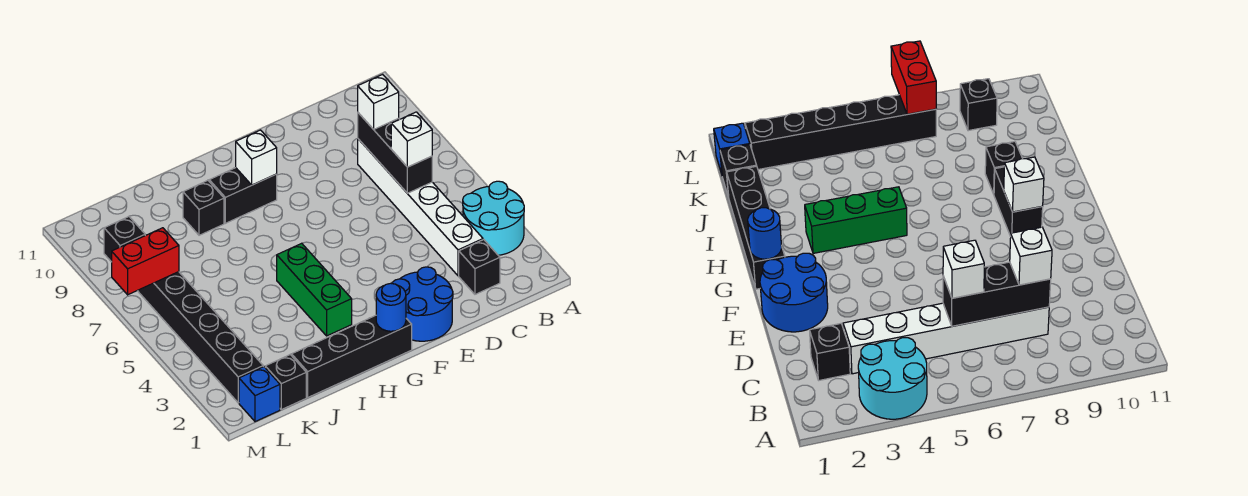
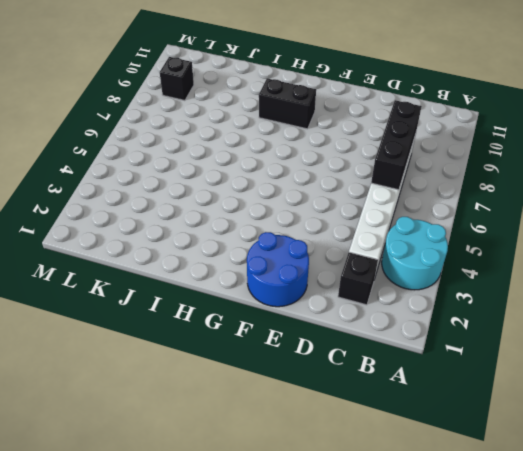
none -> black brick G1:J1 level 1
none -> green brick H3:H5 level 1
none -> black brick I9 level 1

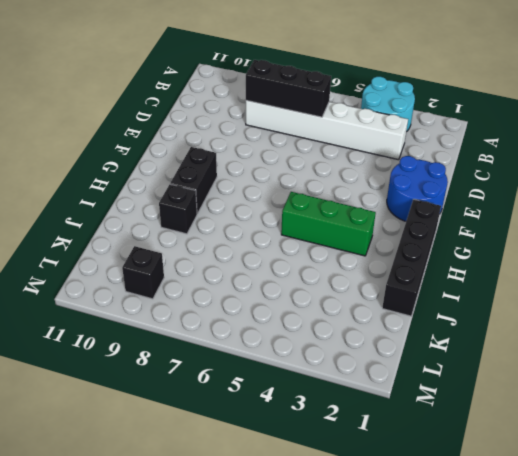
none -> black brick C2 level 1
none -> black brick K1 level 1
none -> blue brick L1 level 1

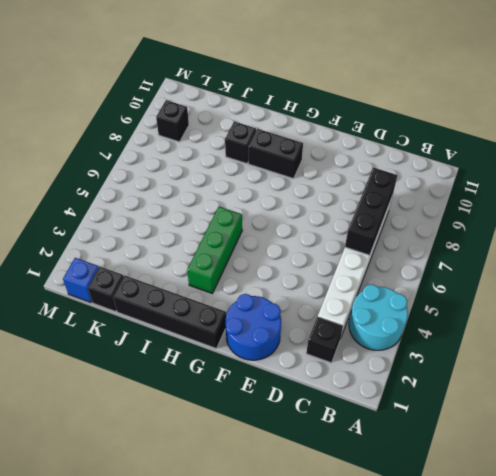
none -> black brick L2:L7 level 1
none -> blue round brick G1 level 2
none -> white brick G9 level 2

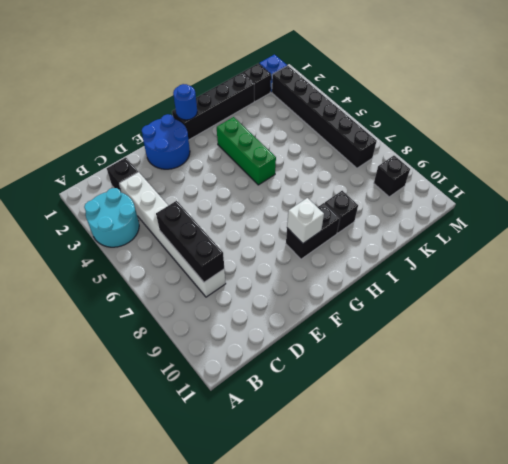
none -> red brick L7:M7 level 2
none -> white brick C6 level 3
none -> white brick C8 level 3

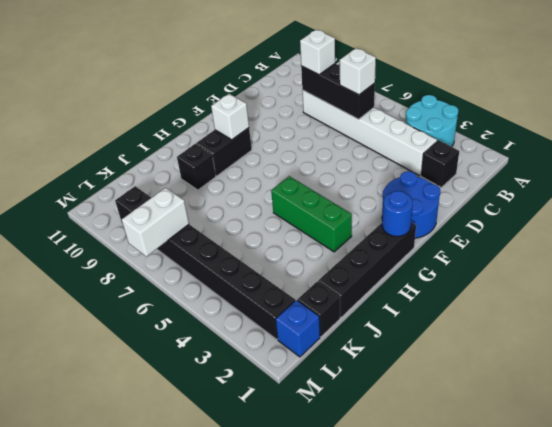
white brick L7:M7 level 2 -> red brick L7:M7 level 2

